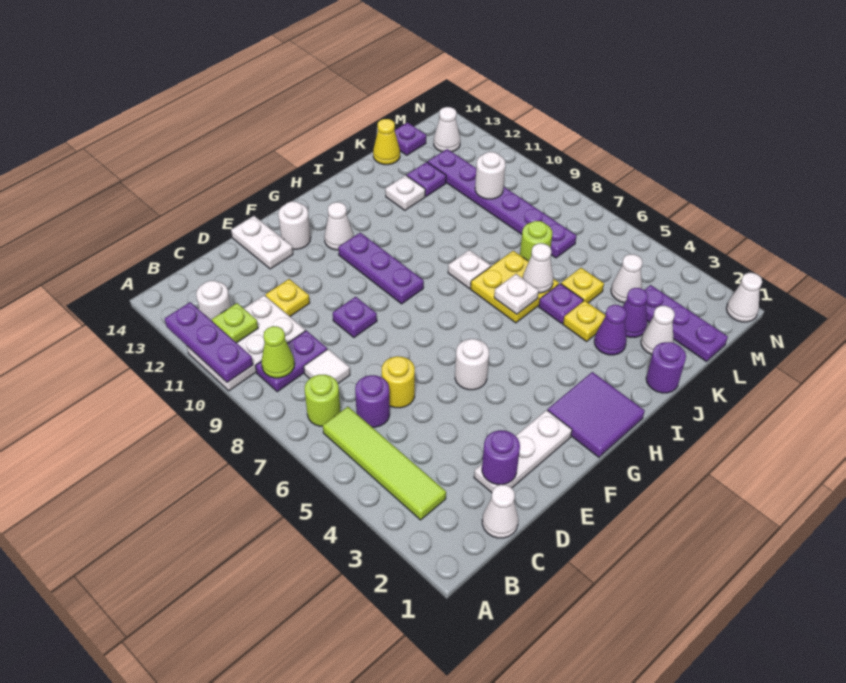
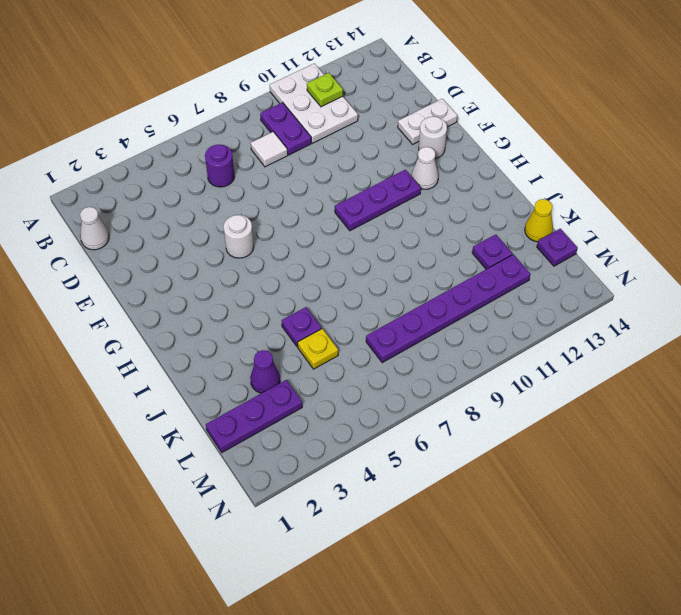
none -> lime tile B3:B6 level 1
none -> lime round brick B7 level 1
none -> white round brick B12 level 1
none -> white plate D2:F2 level 1

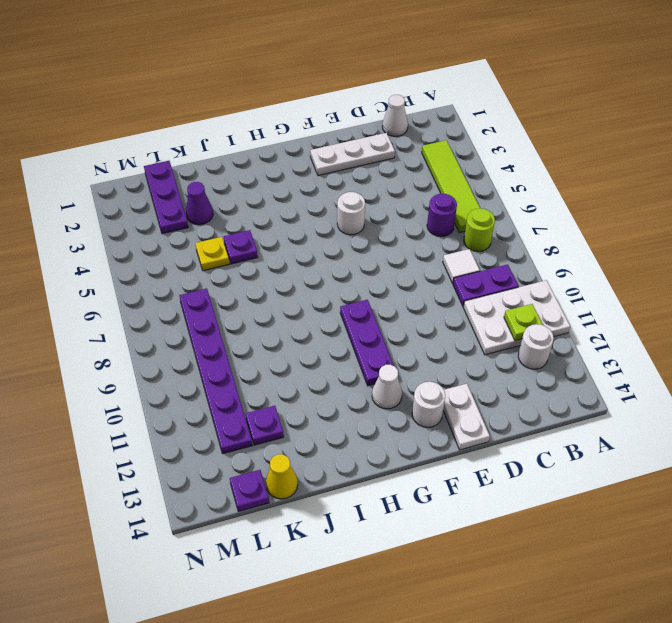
none -> yellow round brick D6 level 1
none -> yellow plate D11 level 1
none -> purple plate E9 level 1
none -> purple tile G1:H2 level 1

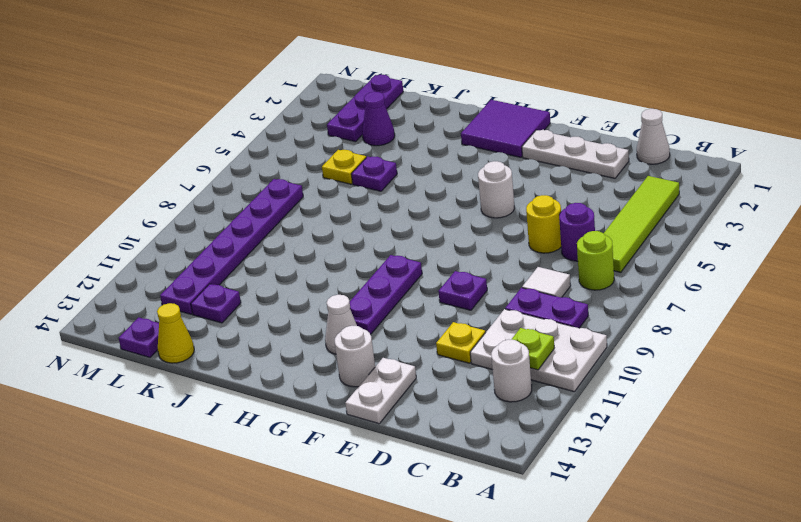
none -> yellow plate I6:J7 level 1
none -> white plate I8 level 1
none -> purple round brick J1 level 1
none -> purple cone J3 level 1

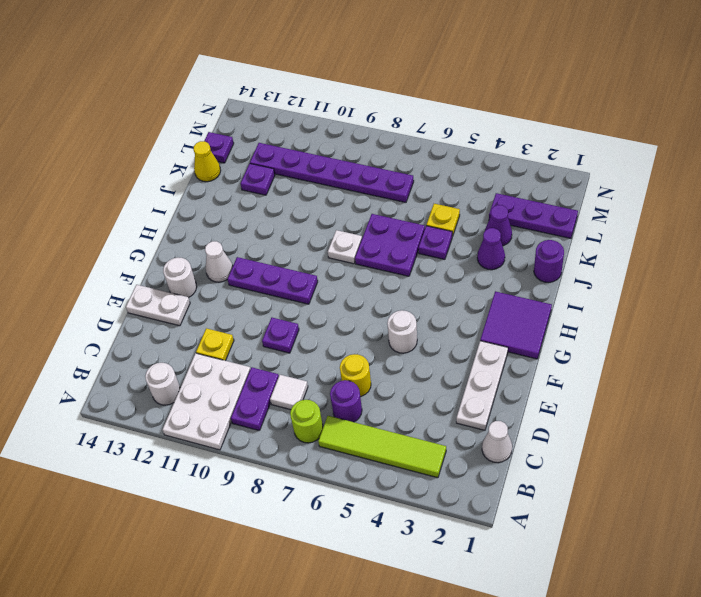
purple plate I6:J7 level 1 -> yellow plate I6:J7 level 1
none -> yellow plate J4 level 1
none -> white plate J12 level 1
none -> white cone K2 level 1
none -> lime round brick K7 level 1

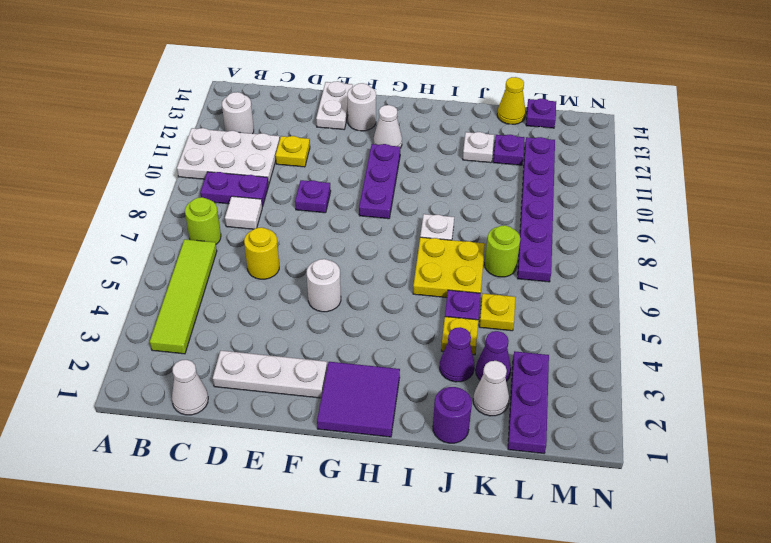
none -> purple round brick C6 level 1
none -> white cone L4 level 1
none -> white cone M13 level 1
none -> white cone N1 level 1

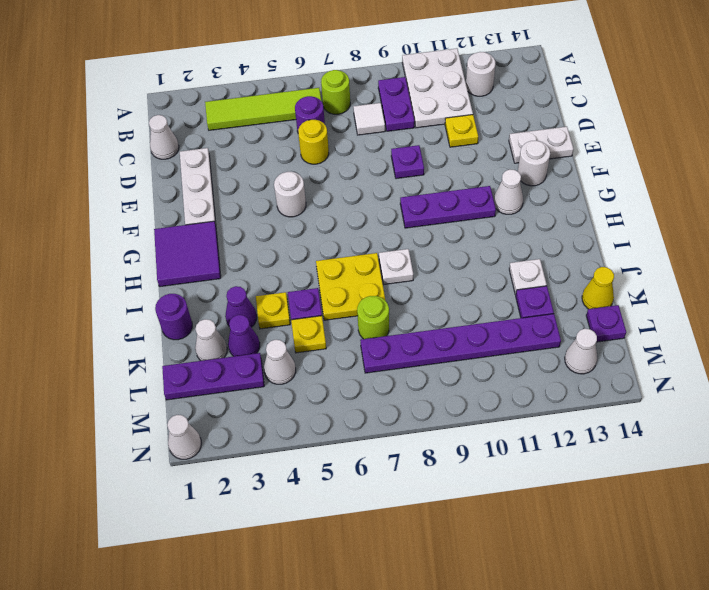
none -> purple plate A10:A12 level 2
none -> lime cone B9 level 2
none -> lime plate B11 level 2
none -> purple round brick D2 level 2

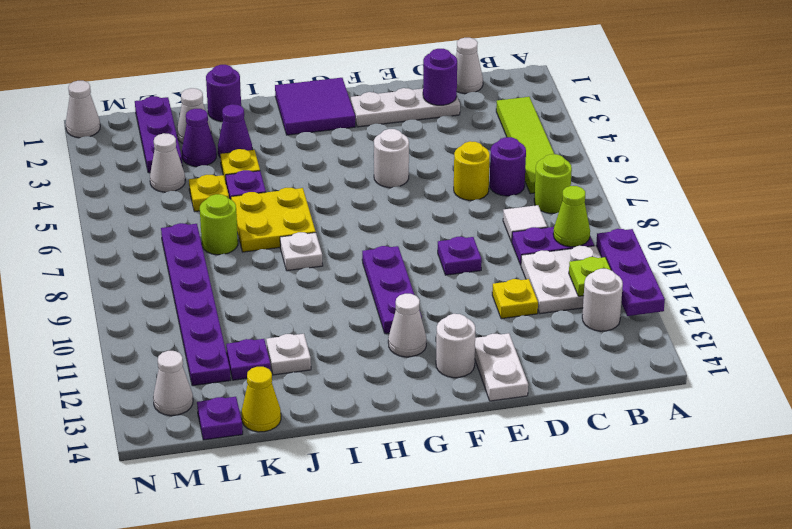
none -> white plate I6 level 2
none -> white cone J6 level 2
none -> white round brick L10 level 2

